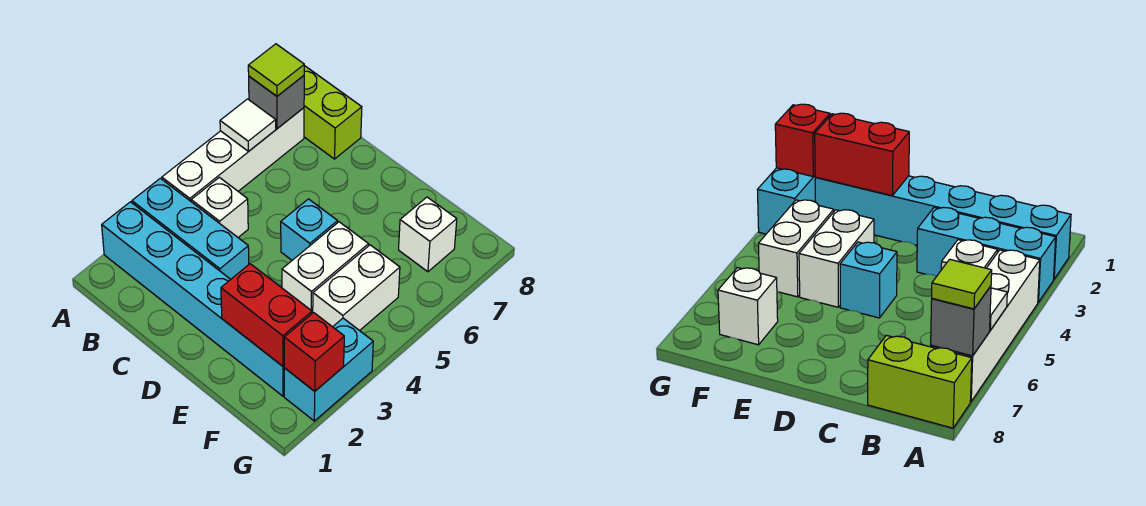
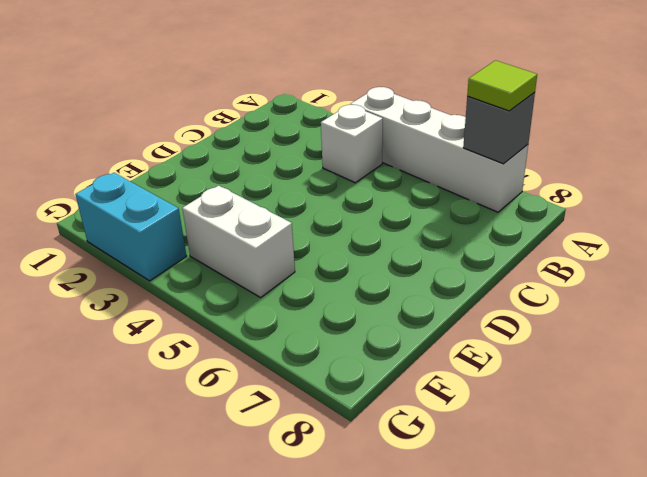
none -> cyan brick A2:F2 level 1
none -> cyan brick A3:C3 level 1
none -> lime brick A8:B8 level 1

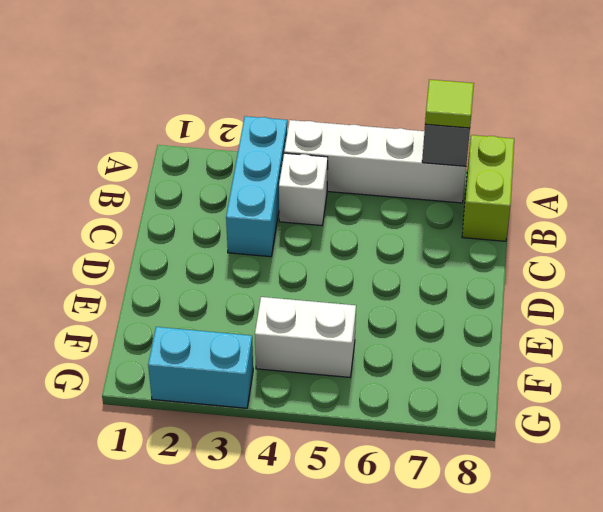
none -> cyan brick A2:F2 level 1
none -> cyan brick D5 level 1
none -> white brick E4:E5 level 1

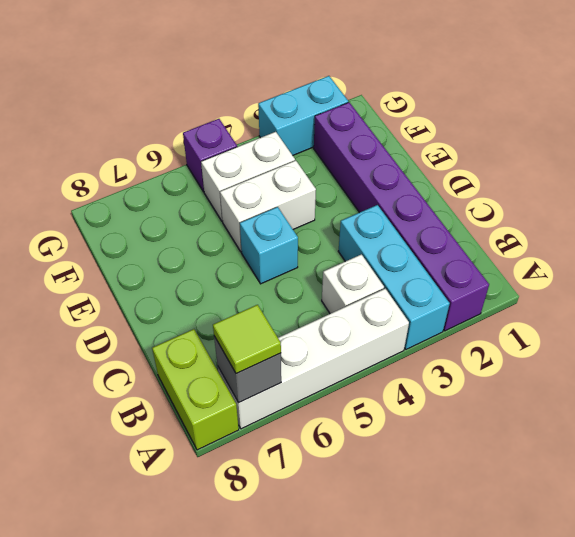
purple brick A2:F2 level 1 -> cyan brick A2:F2 level 1
purple brick G5 level 1 -> none
none -> white brick F7 level 1
none -> white tile A6 level 2
none -> red brick E2:F2 level 2

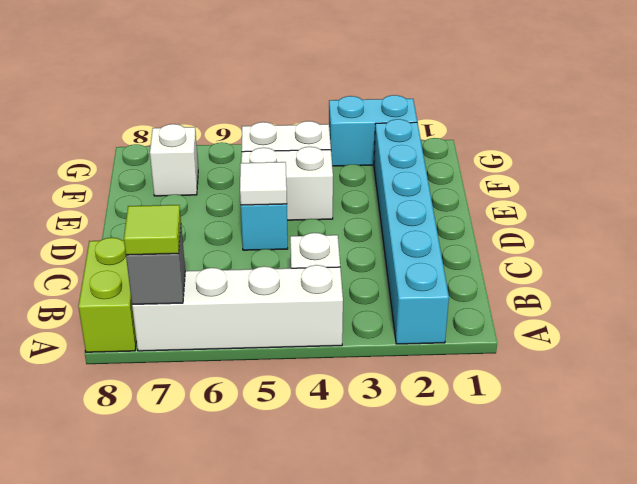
white tile D5 level 2 -> white tile A6 level 2
none -> cyan brick A3:C3 level 1
none -> red brick E2:F2 level 2
none -> red brick G2 level 2

